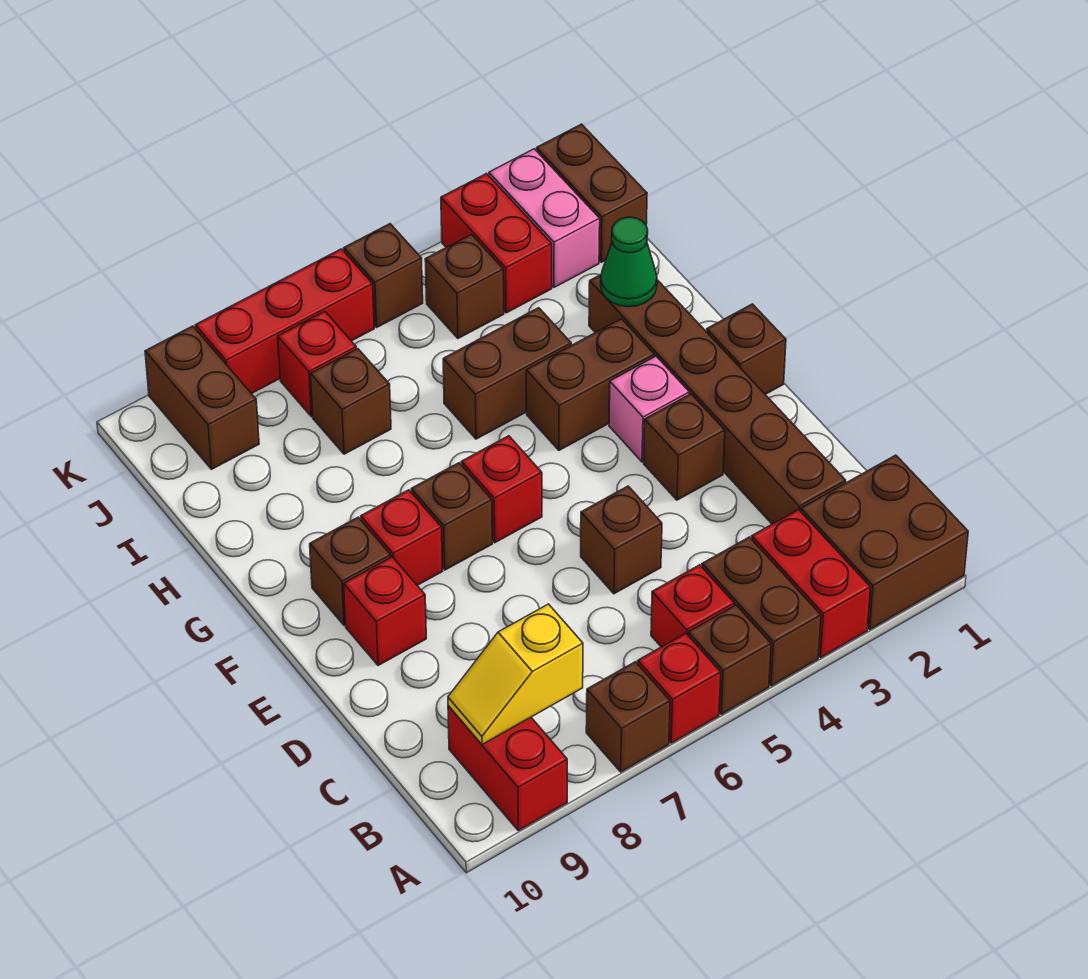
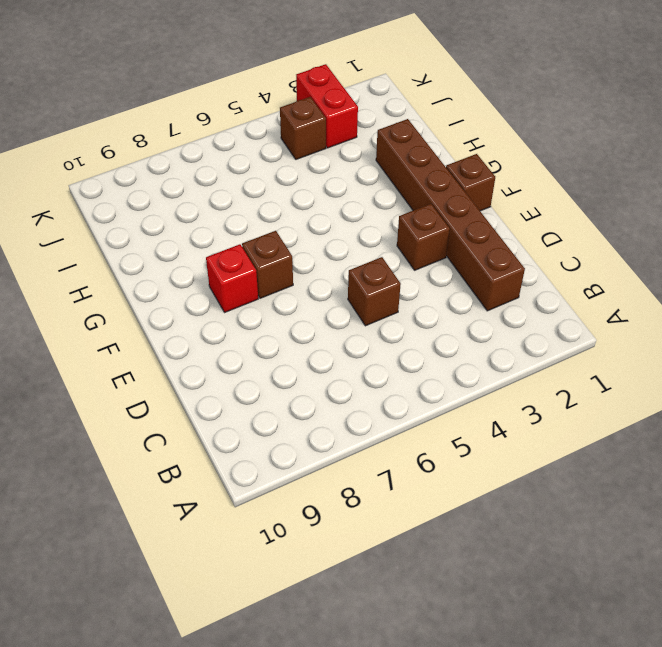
none -> brown brick A1:B2 level 1
none -> red brick A3:B3 level 1
none -> brown brick A4:B4 level 1
none -> brown brick A5 level 1

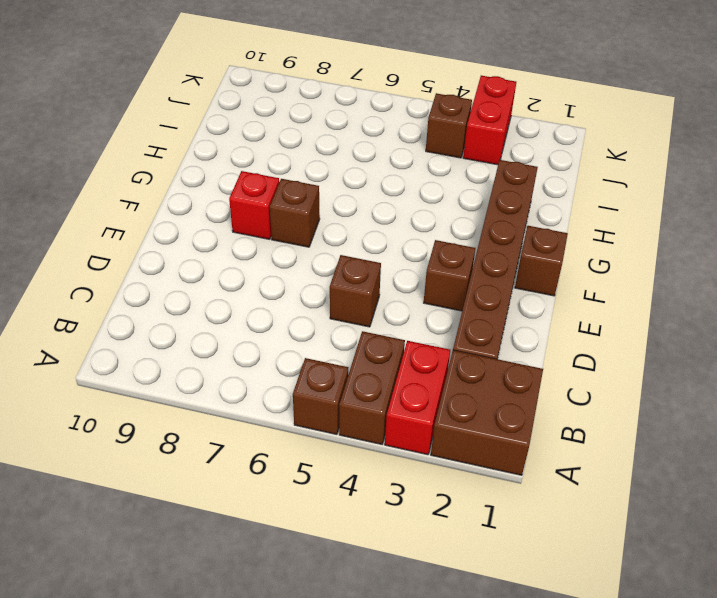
none -> red brick A6 level 1
none -> brown brick A7 level 1
none -> red brick A9:B9 level 1
none -> red brick B5 level 1

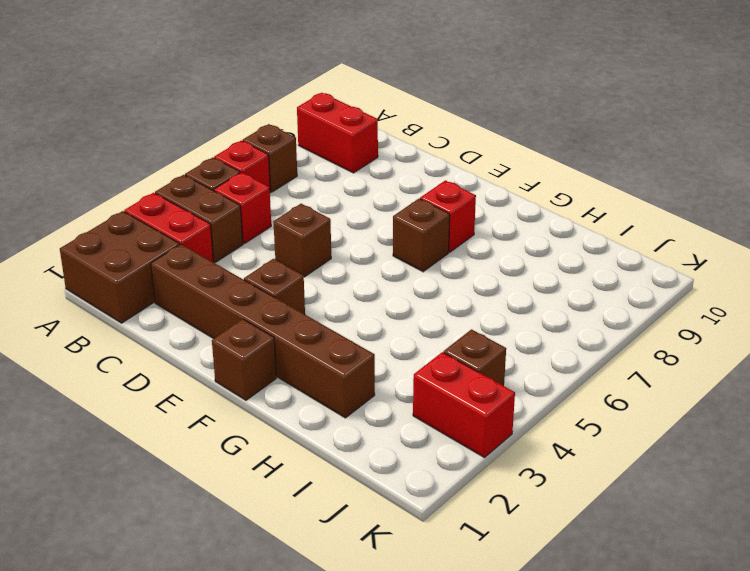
none -> red brick E9 level 1
none -> pink brick F3 level 1
none -> red brick F6 level 1
none -> brown brick F9 level 1

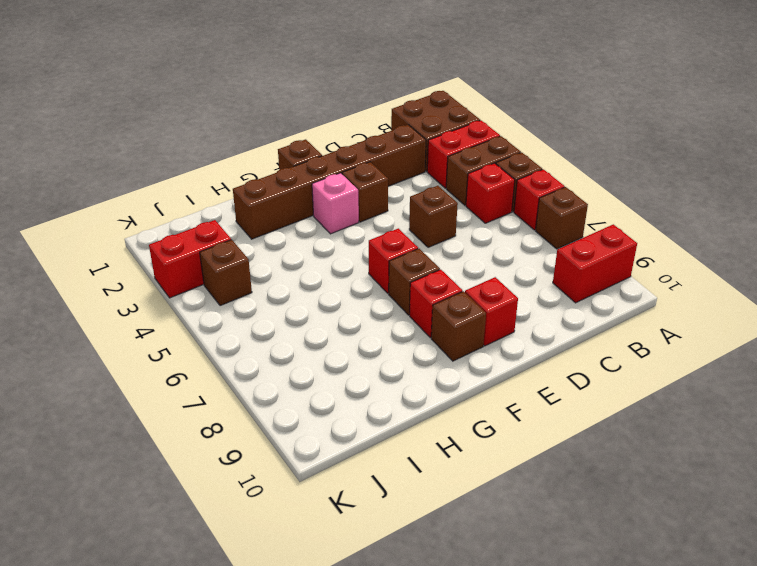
none -> brown brick G3:G4 level 1
none -> brown brick H4:H5 level 1
none -> brown brick I7 level 1
none -> brown brick J1:K1 level 1

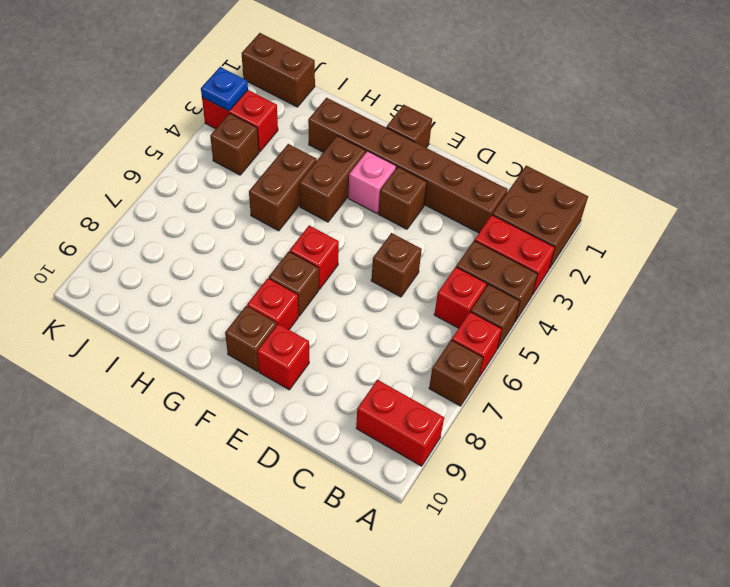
blue plate K3 level 2 -> none
none -> brown brick I7 level 1
none -> pink brick J2:K2 level 1
none -> red brick J7 level 1
none -> brown brick J9:K9 level 1

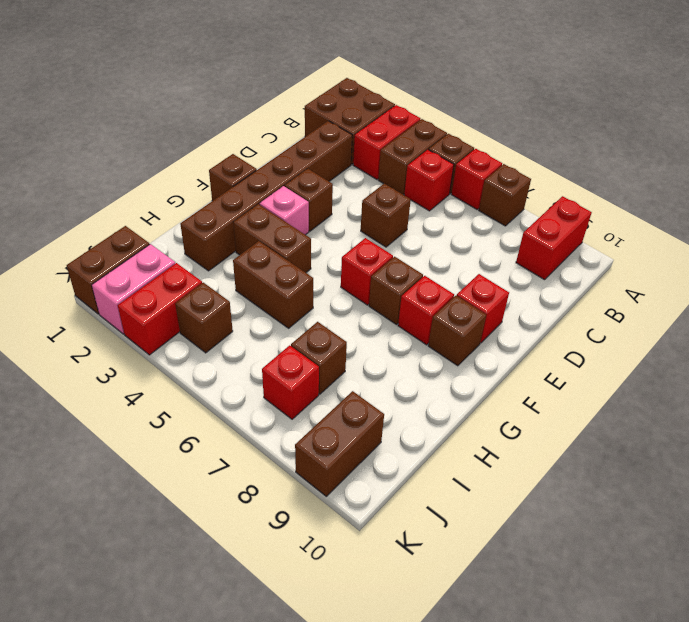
none -> brown brick K5 level 1
none -> red brick K6:K8 level 1
none -> yellow slope B8:B9 level 2 top 8
none -> green cone H2 level 2

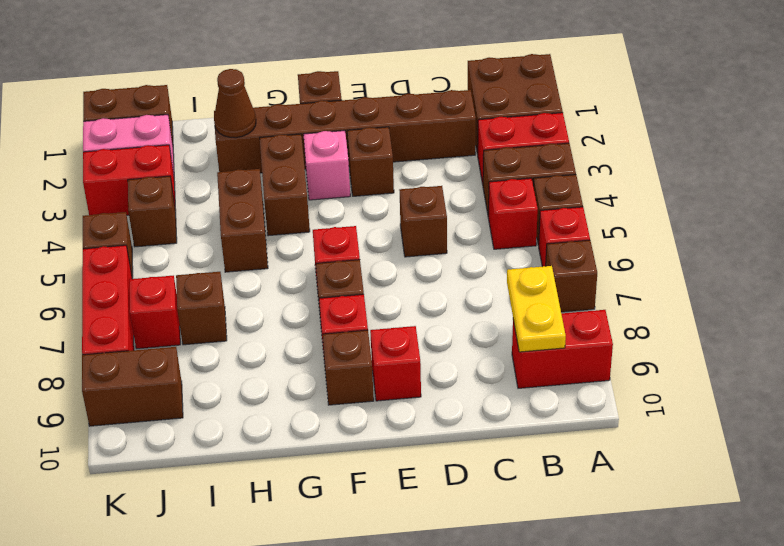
yellow plate B8:B9 level 2 -> yellow slope B8:B9 level 2 top 8
brown cone H2 level 2 -> green cone H2 level 2

